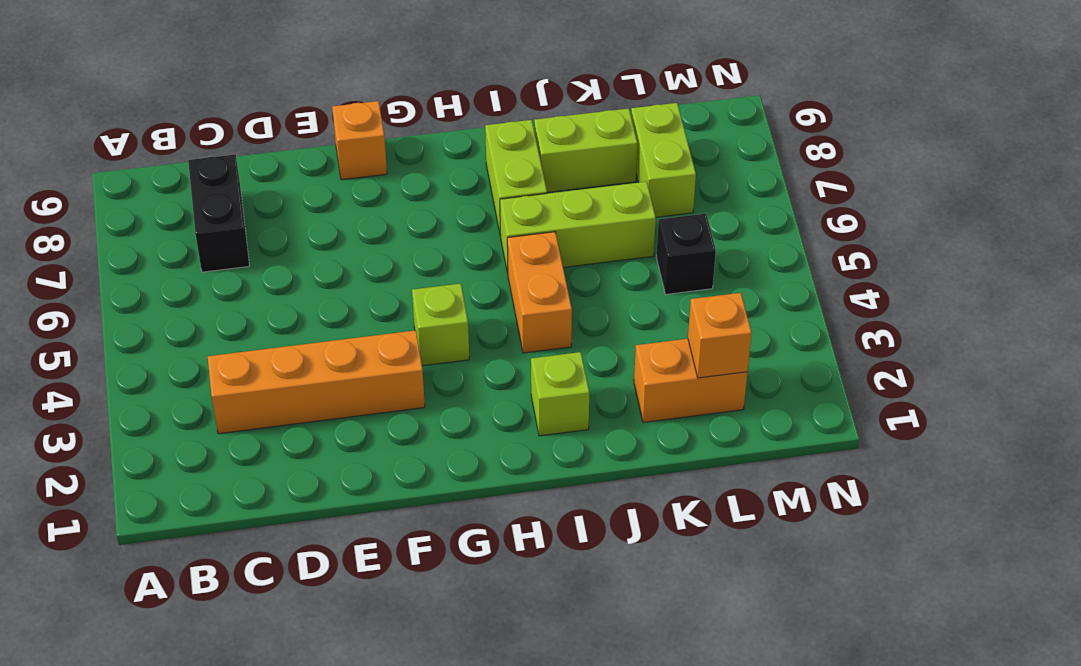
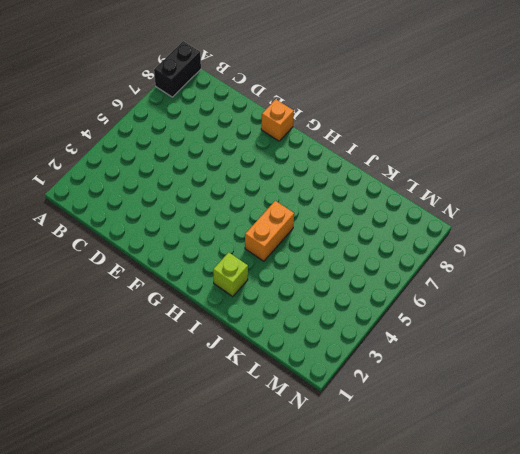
black brick A8:A9 level 1 -> black brick C7:C8 level 1
none -> orange brick C3:F3 level 1
none -> lime brick G4 level 1
none -> lime brick I6:K6 level 1

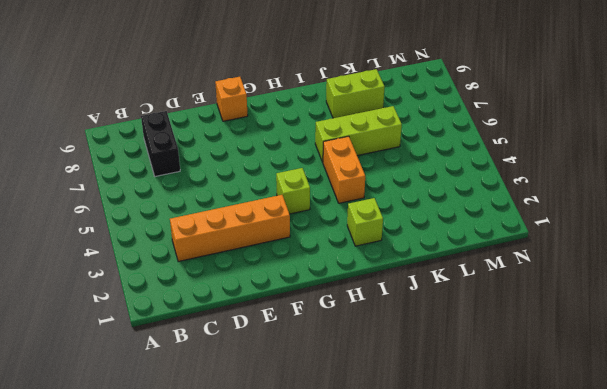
none -> lime brick I7:I8 level 1
none -> orange brick K2:L2 level 1
none -> black brick L5 level 1

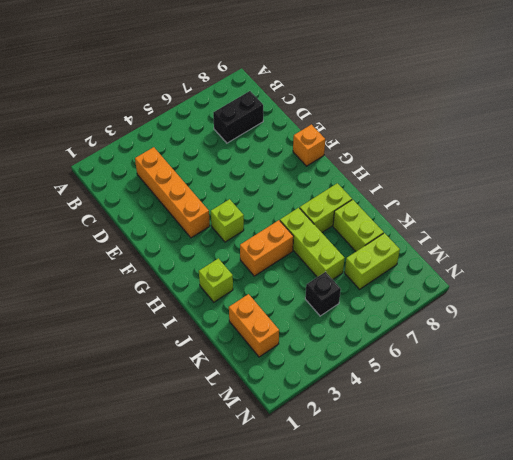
none -> orange brick L2 level 2

